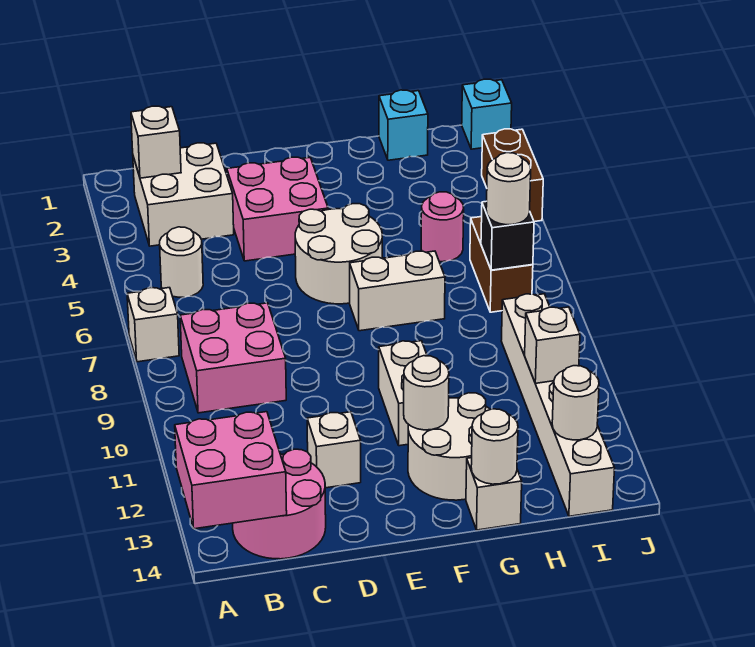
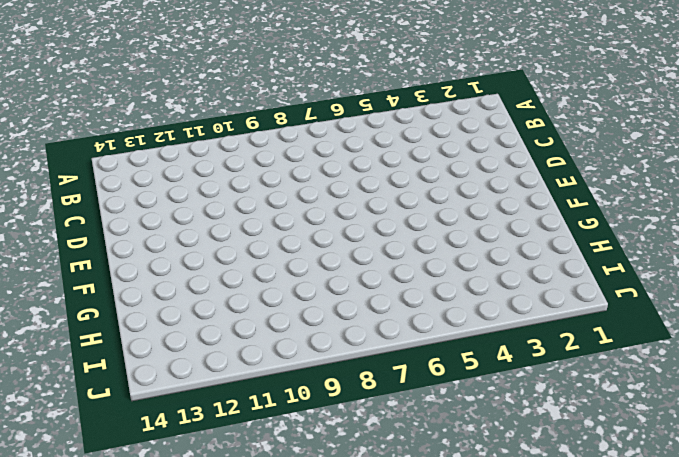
none -> white brick A7 level 1
none -> white brick B2:C3 level 1
none -> white round brick B5 level 1

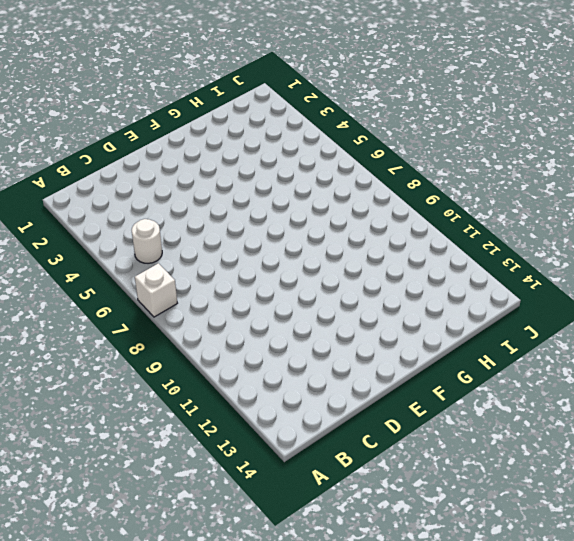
none -> white brick B2:C3 level 1
none -> pink brick B8:C9 level 1
none -> pink round brick B13:C14 level 1

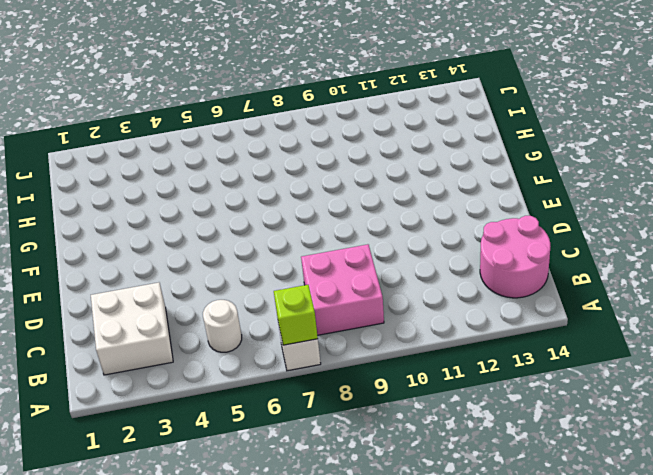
lime brick A7 level 2 -> none
none -> pink brick D3:E4 level 1
none -> white brick D12 level 1
none -> white round brick E5:F6 level 1

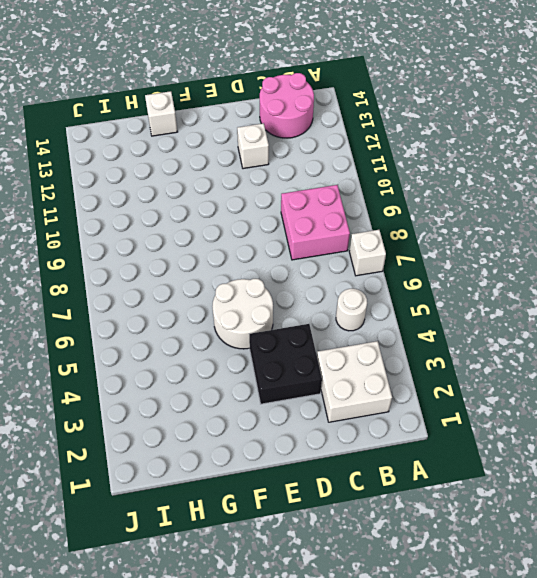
black brick D3:E4 level 1 -> pink brick D3:E4 level 1
none -> white brick F7:G7 level 1
none -> white brick F10:F11 level 1
none -> white round brick F12:G13 level 1

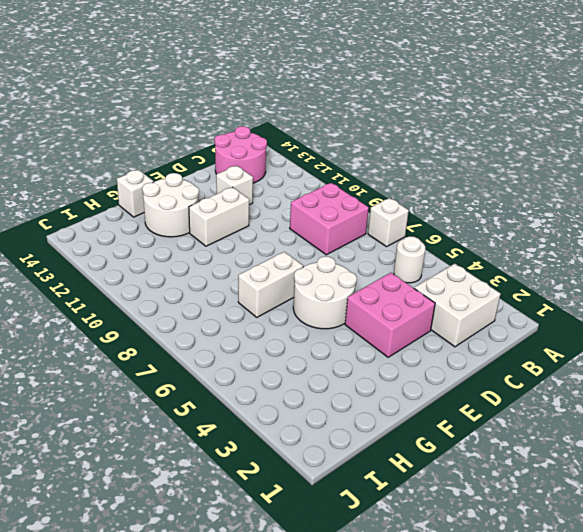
white brick E11:F11 level 1 -> white brick F10:F11 level 1
none -> cyan brick H1 level 1
none -> pink round brick H5 level 1
none -> brown brick I6:I7 level 1

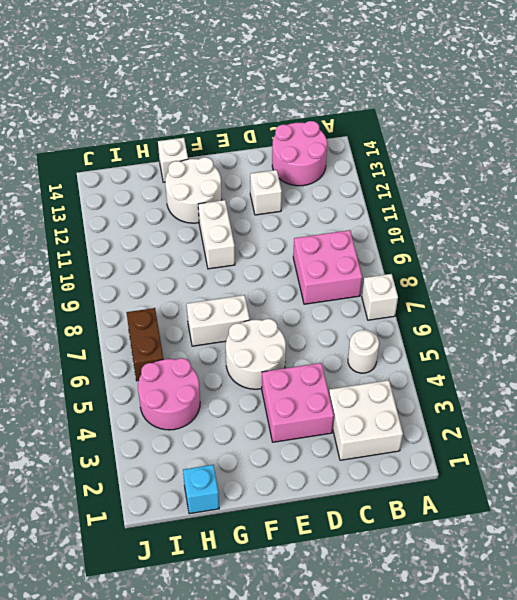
pink round brick H4:I5 level 1 -> pink round brick H5 level 1
none -> white brick I9:I14 level 1
none -> cyan brick J1 level 1
none -> brown brick J3:J4 level 1

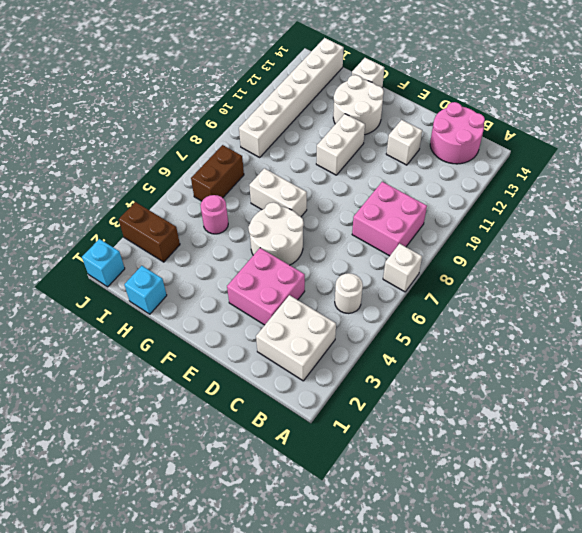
brown brick I3:J3 level 1 -> brown brick J3:J4 level 1
none -> pink brick A13:B14 level 2
none -> white brick B2 level 2
none -> white round brick F12 level 2

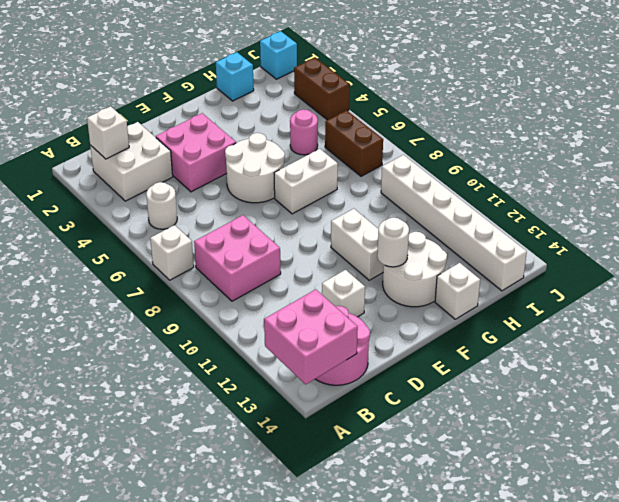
none -> white round brick G14 level 2
none -> black brick I7 level 2
none -> white brick I11 level 2

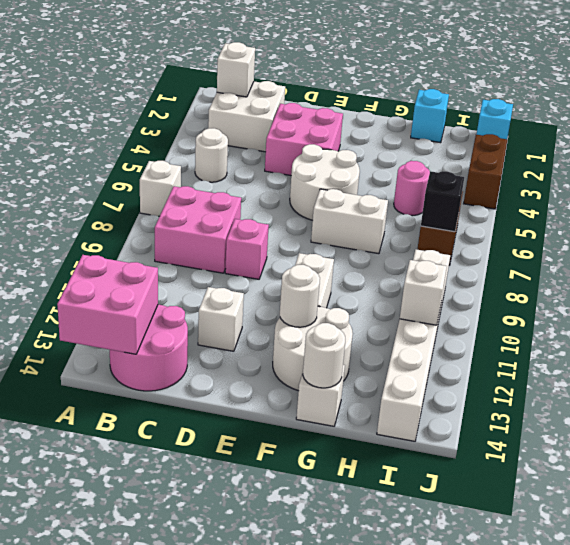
pink brick D9 level 1 -> none
none -> white round brick I13 level 2
none -> white round brick I7 level 3

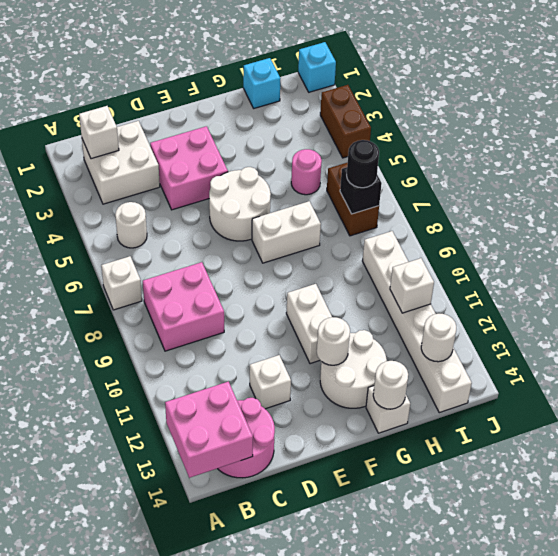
black round brick I7 level 3 -> white round brick I7 level 3

